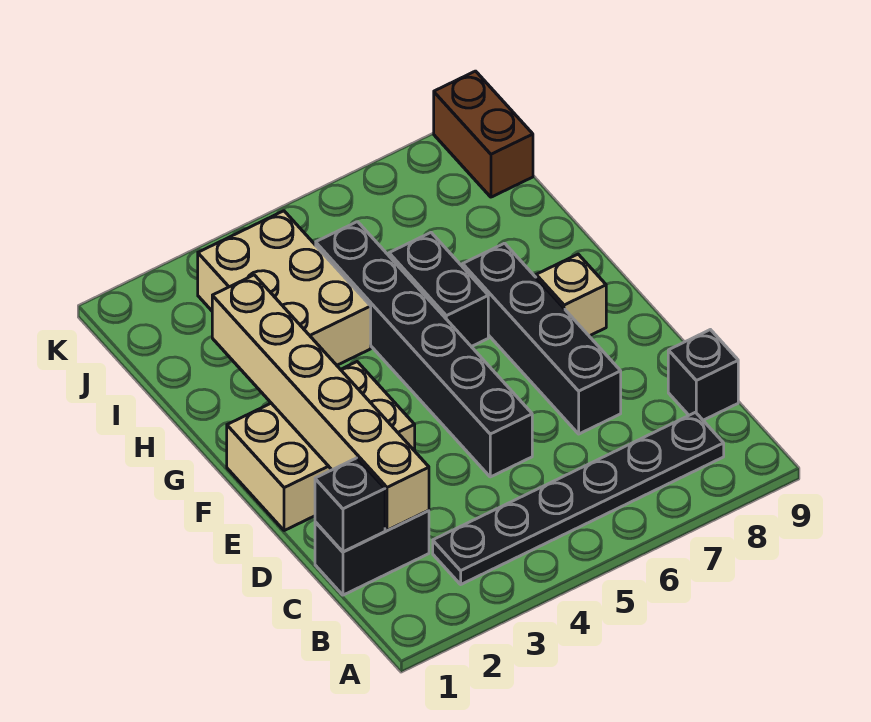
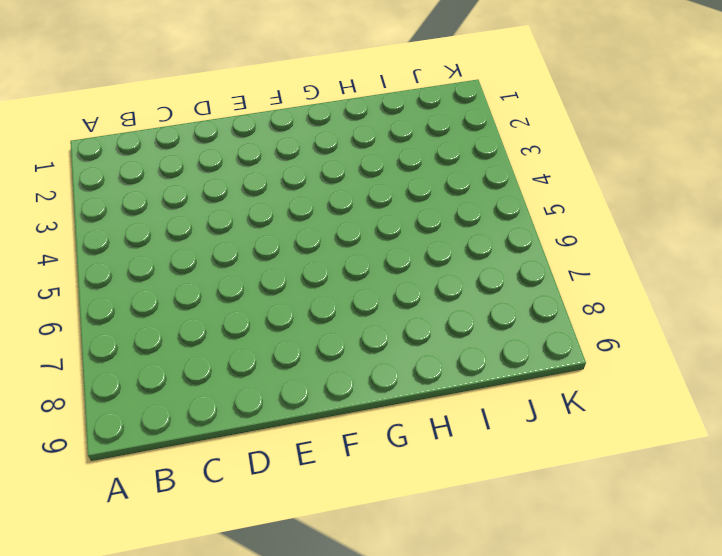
none -> black plate B3:B8 level 1
none -> black brick C1:C2 level 1
none -> black brick C9 level 1

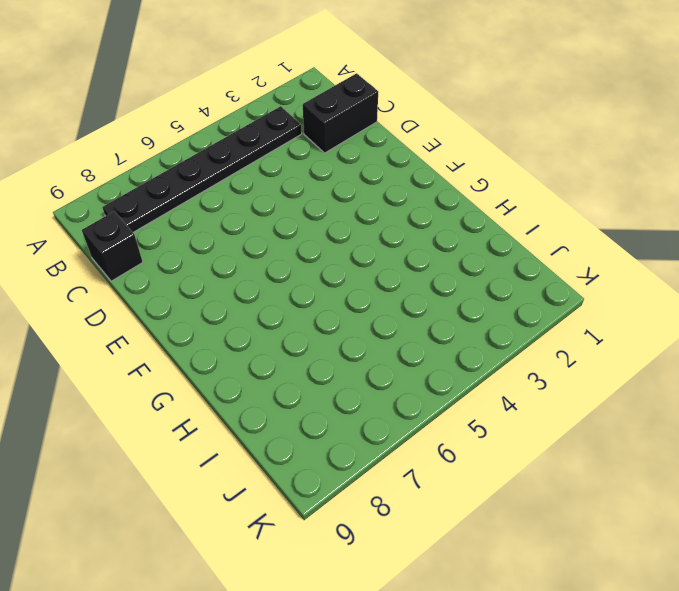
none -> black brick D5:I5 level 1
none -> black brick D7:G7 level 1
none -> tan brick E1:F3 level 1

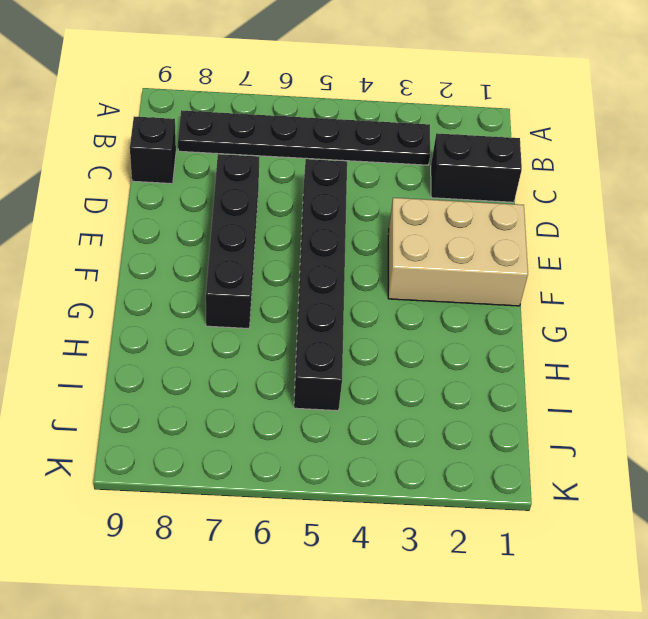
none -> tan brick F8 level 1
none -> black brick G6:H6 level 1
none -> tan brick H3:J4 level 1

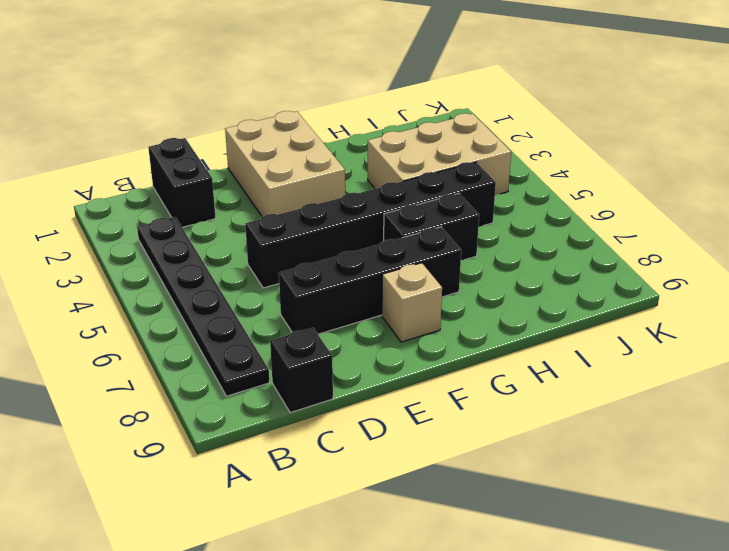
none -> brown brick J9:K9 level 1
none -> black brick C1 level 2
none -> tan brick C2:H2 level 2

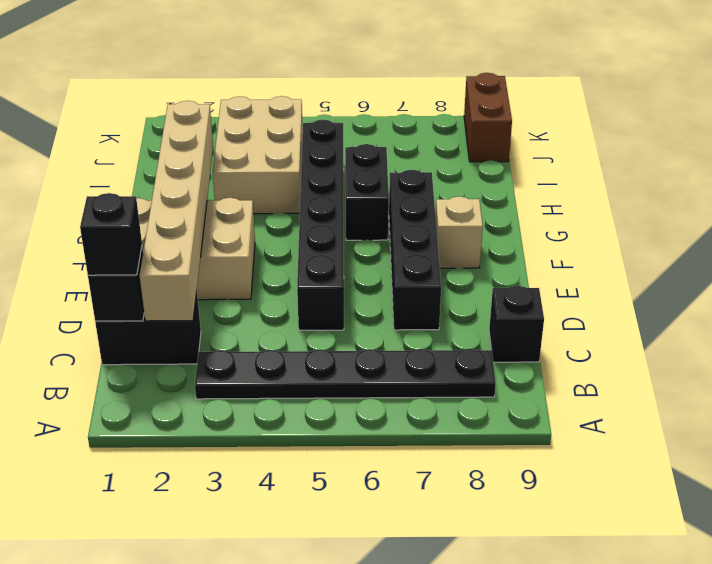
black brick C1 level 3 -> none

